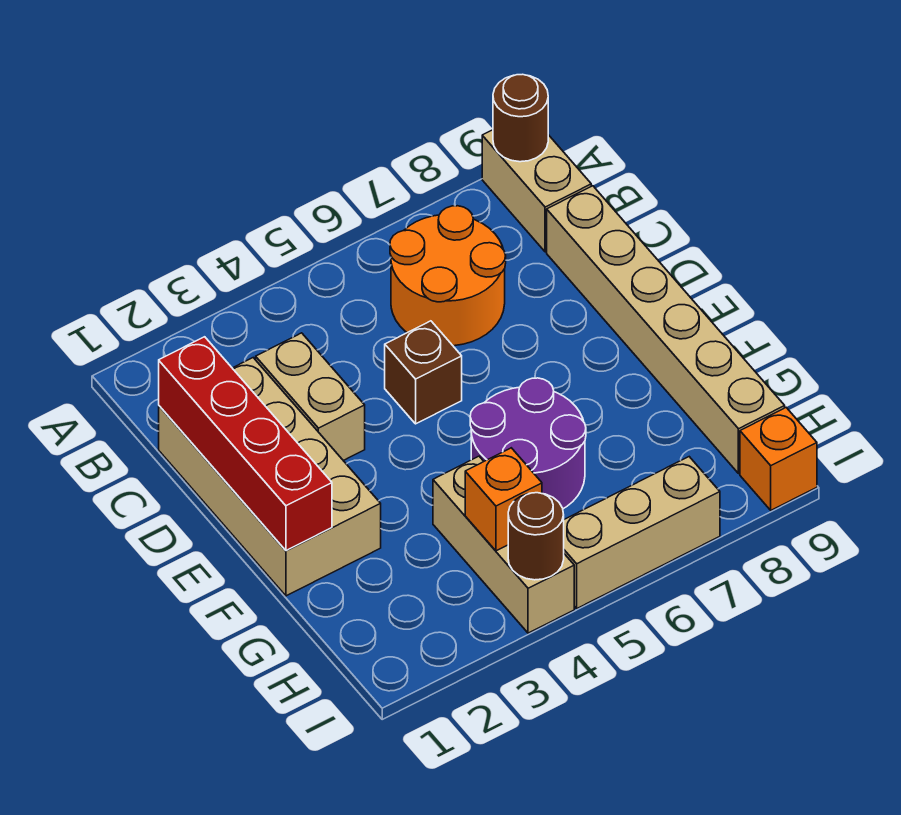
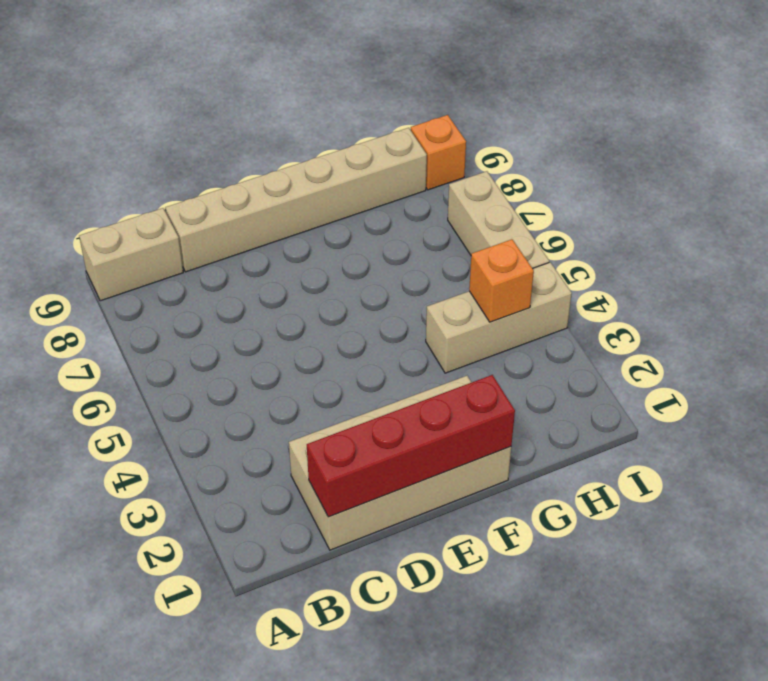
none -> orange round brick B6:C7 level 1
none -> tan brick C3:D3 level 1
none -> brown brick D5 level 1

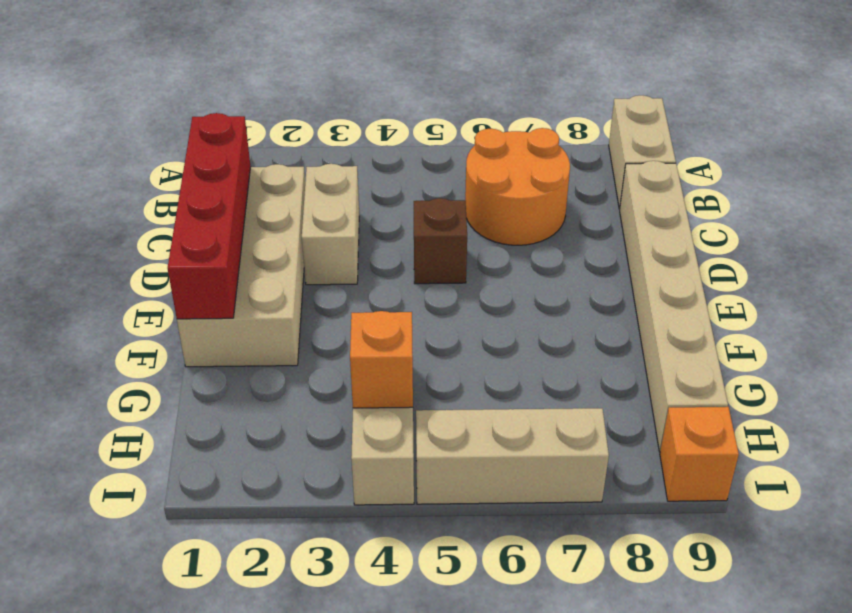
none -> purple round brick F5:G6 level 1
none -> brown round brick A9 level 2
none -> brown round brick I4 level 2

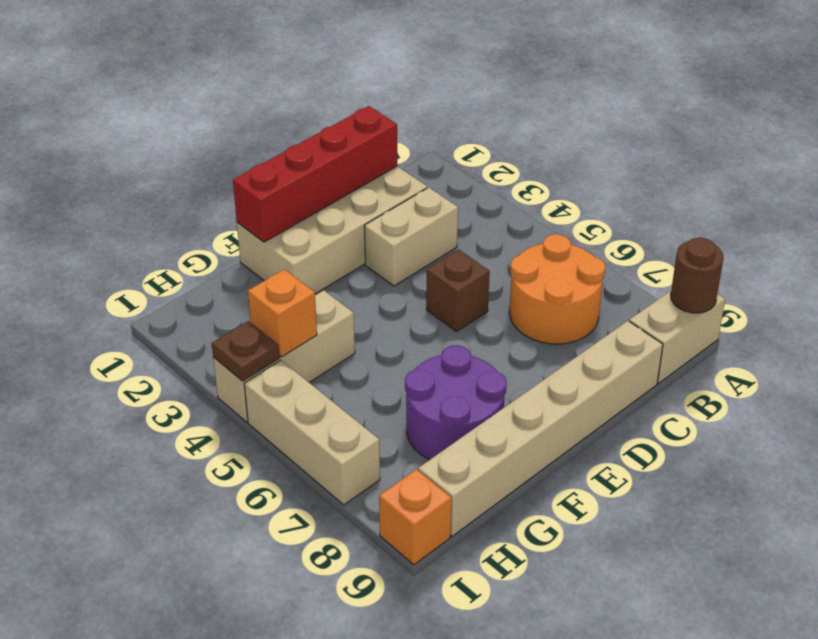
purple round brick F7:G8 level 1 -> purple round brick F5:G6 level 1
brown plate I4 level 2 -> brown round brick I4 level 2

